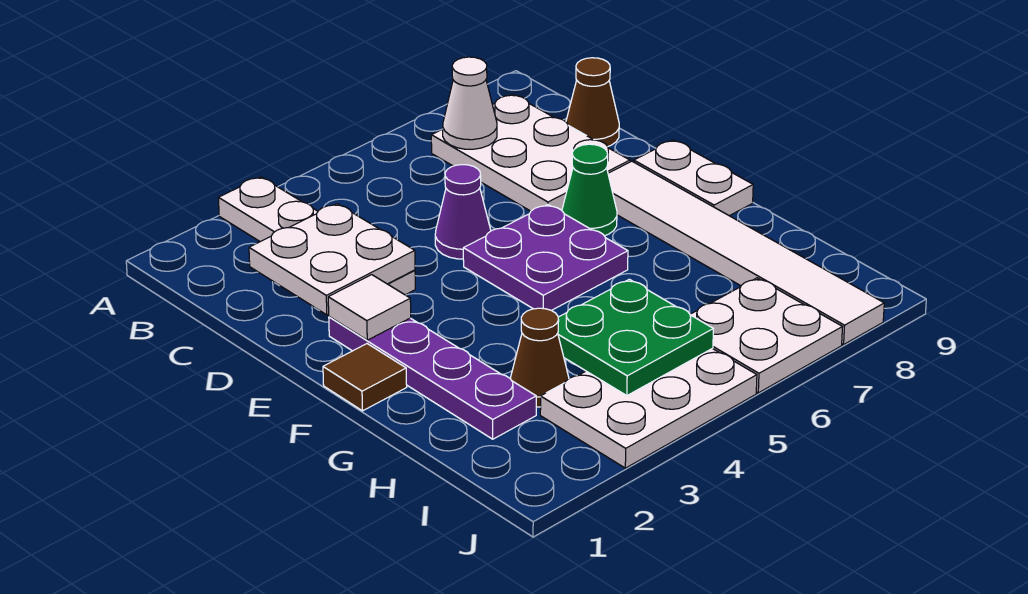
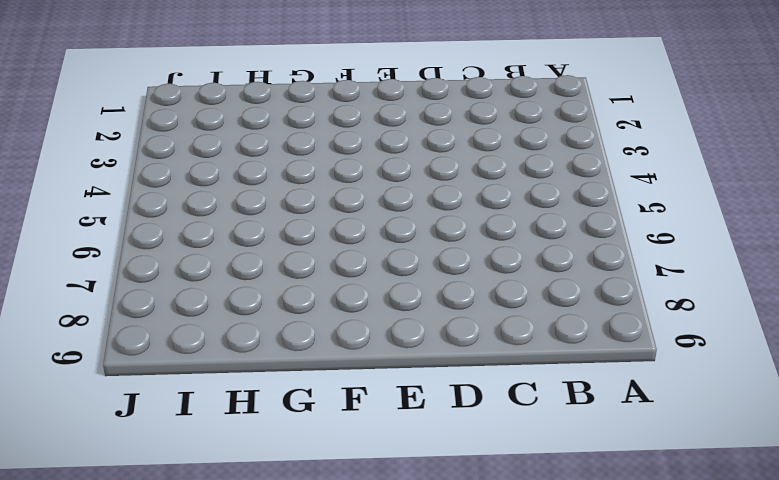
none -> white plate A3:D3 level 1
none -> white plate B7:D8 level 1
none -> brown cone C9 level 1

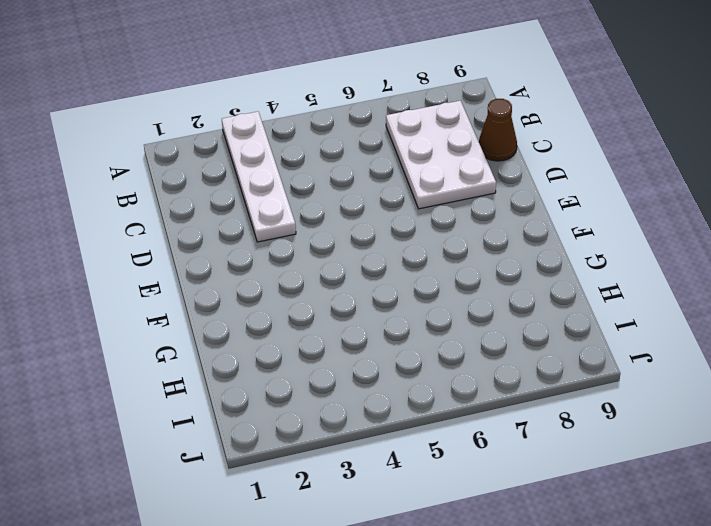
none -> purple cone D5 level 1
none -> purple plate E2:H2 level 1
none -> purple plate E5:F6 level 1

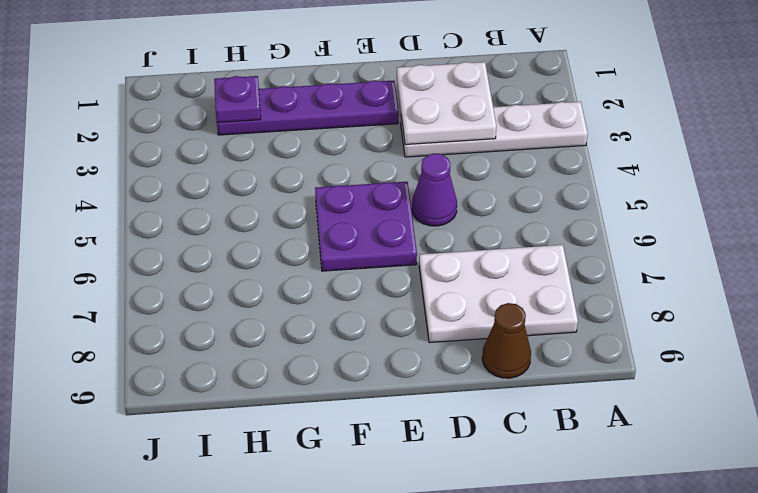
purple plate H2 level 2 -> none
none -> green cone E7 level 1
none -> white tile E8:J8 level 1
none -> white plate E9:F9 level 1

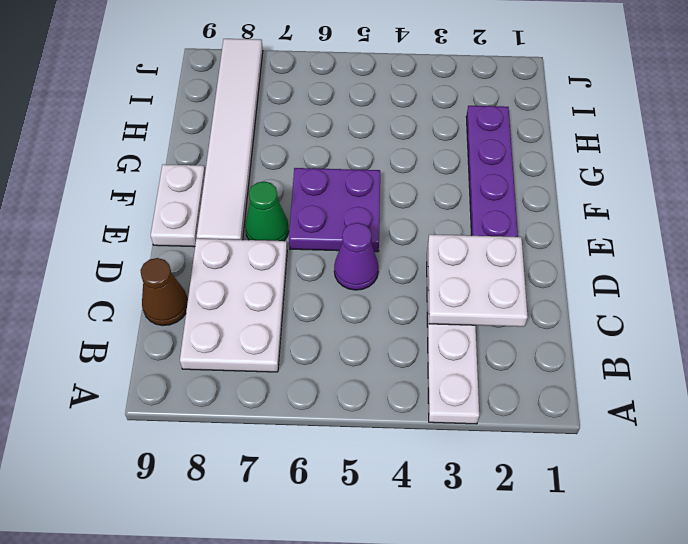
none -> brown tile F1 level 1
none -> brown cone H3 level 1
none -> white plate I3:J5 level 1

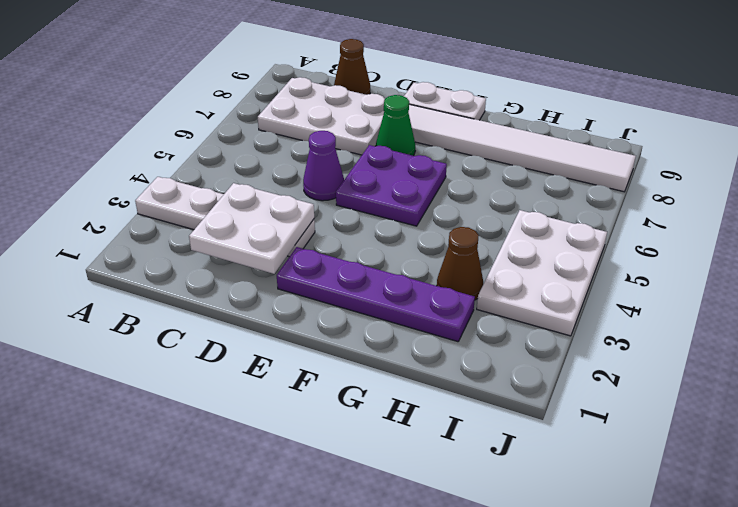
none -> brown tile F1 level 1
none -> white plate I6:J7 level 1
none -> white cone B7 level 2

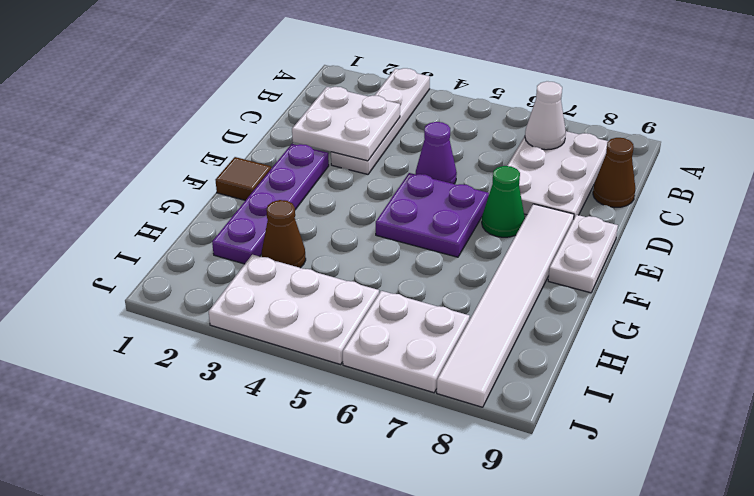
none -> white tile E2 level 2
none -> green plate H4:I5 level 2

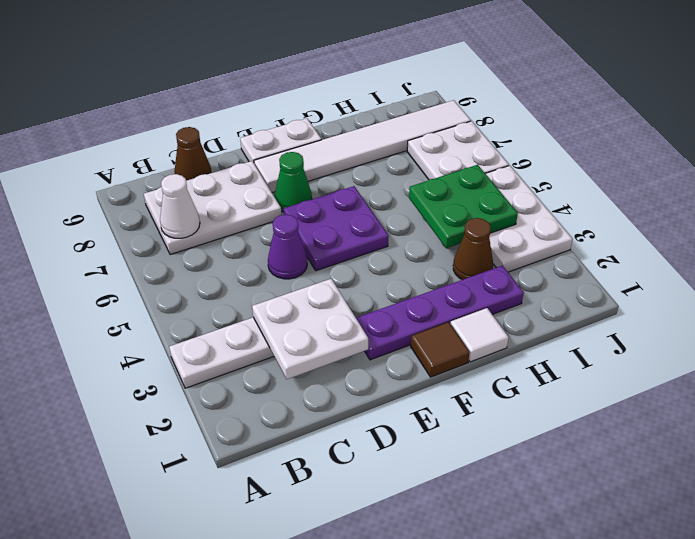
white tile G1 level 1 -> white tile E2 level 2

